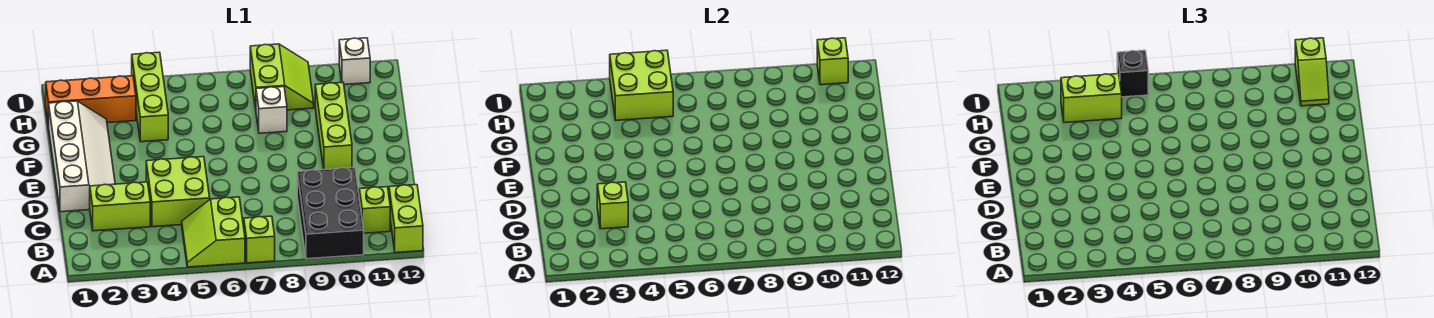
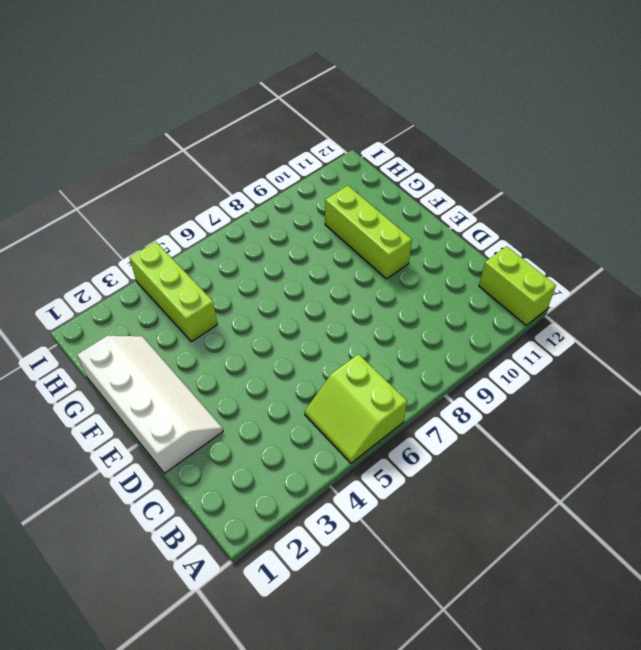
none -> lime brick A7 level 1
none -> black brick A9:C10 level 1
none -> lime brick B11 level 1

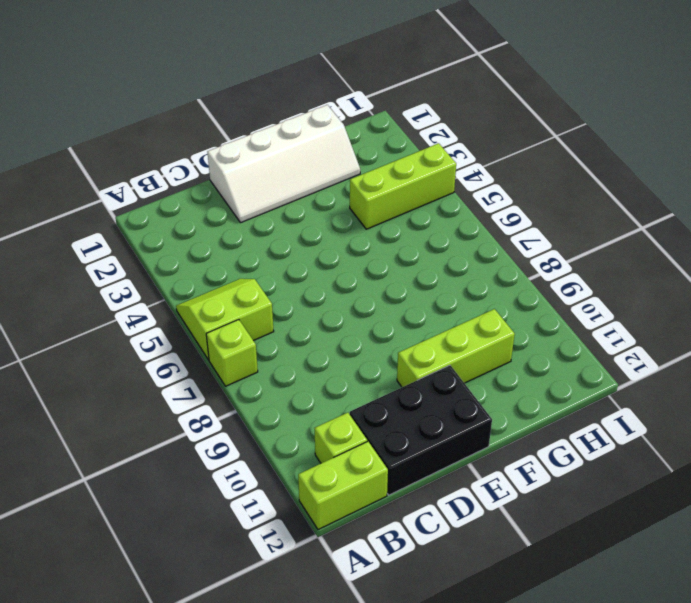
black brick C11:E12 level 1 -> black brick A9:C10 level 1
none -> lime brick C2:C3 level 1
none -> lime brick C4:D5 level 1
none -> white brick G8 level 1

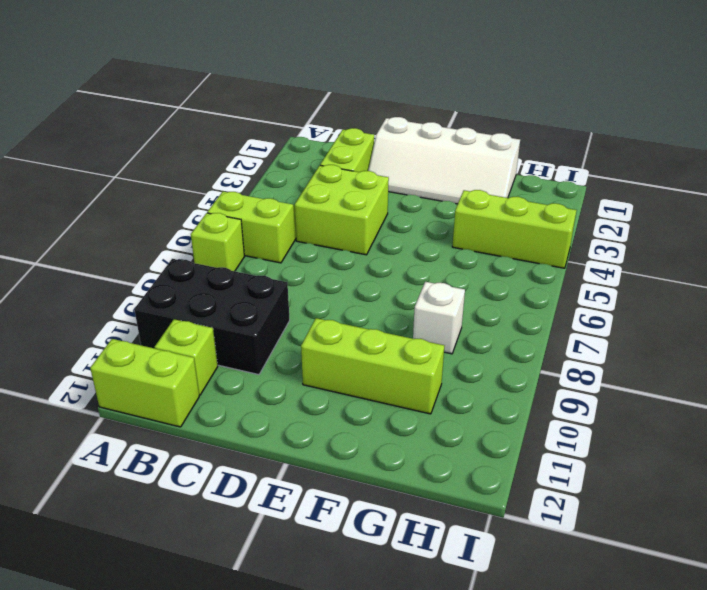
none -> orange brick H1:H3 level 1
none -> lime slope H8:I9 level 1 top 8
none -> white brick I11 level 1

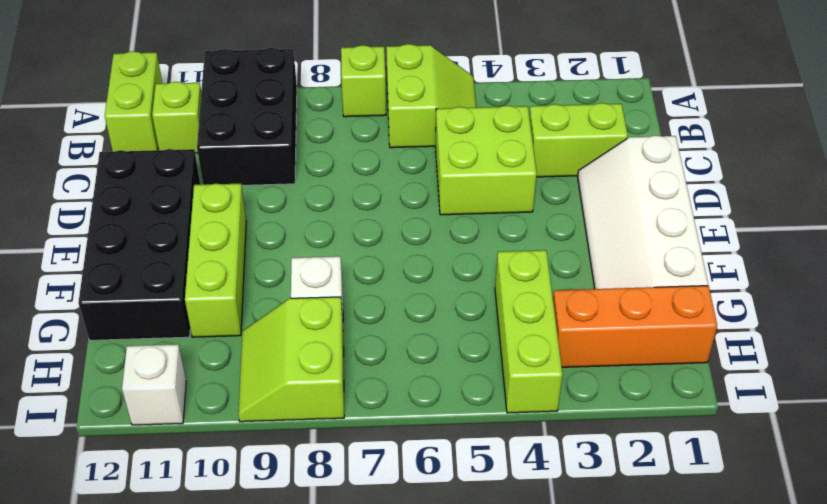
black brick D11:G12 level 1 -> none
none -> lime brick C3 level 2
none -> lime brick H4:I5 level 2
none -> lime brick I11 level 2

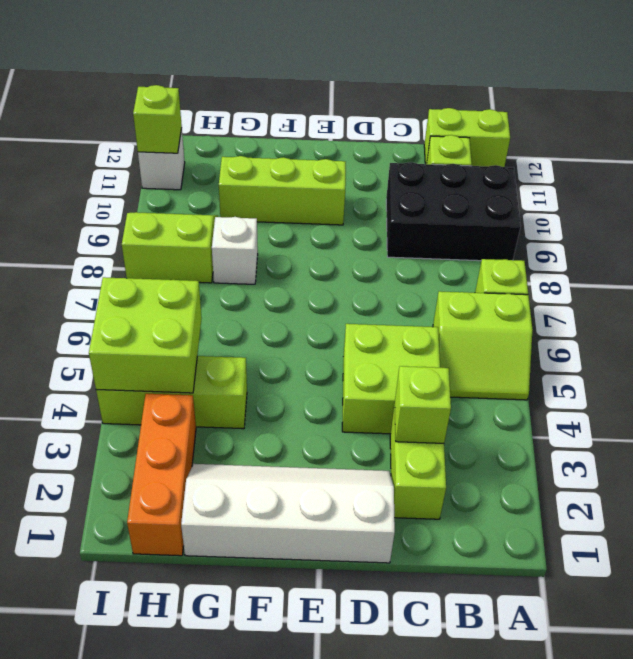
none -> lime brick H3:H4 level 3
none -> lime slope H11:I11 level 3 top I
none -> black brick I5 level 3

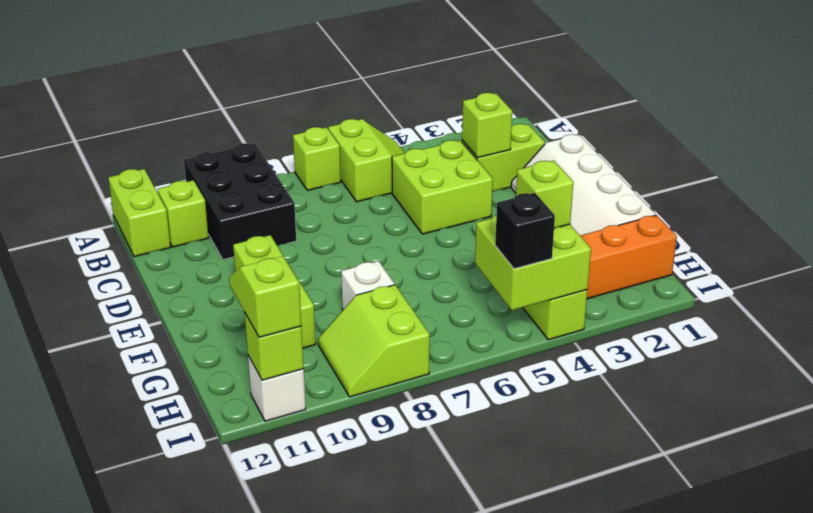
lime brick H4 level 3 -> lime brick H3:H4 level 3

